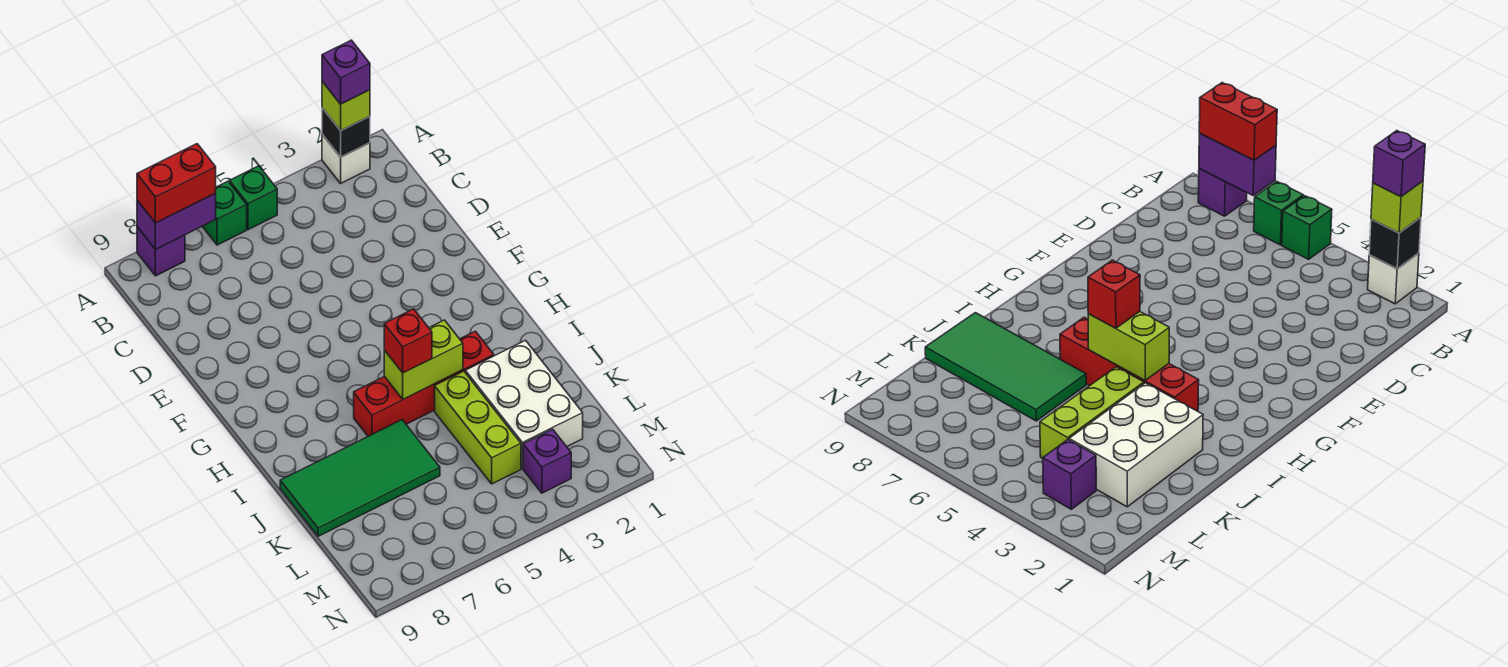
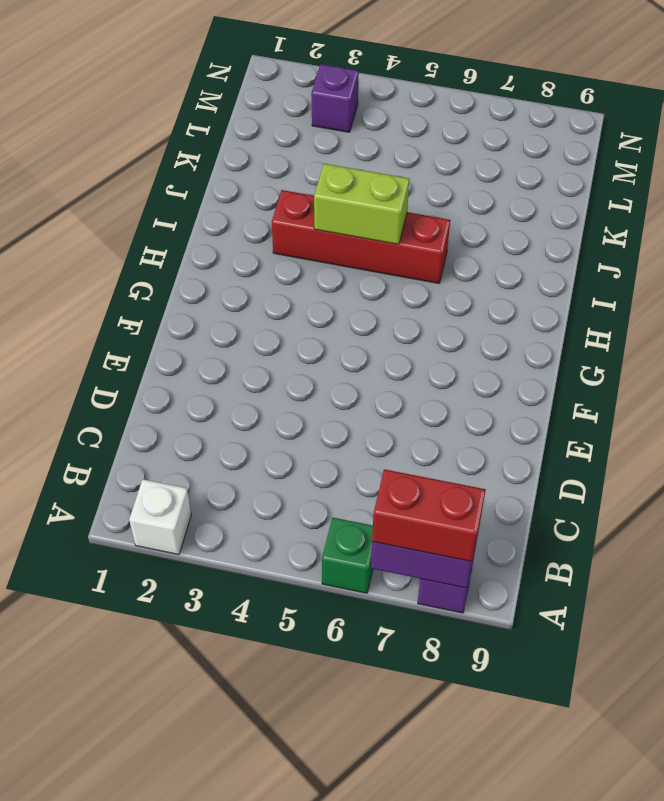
none -> green brick A5 level 1
none -> white brick J2:L3 level 1
none -> lime brick J4:L4 level 1

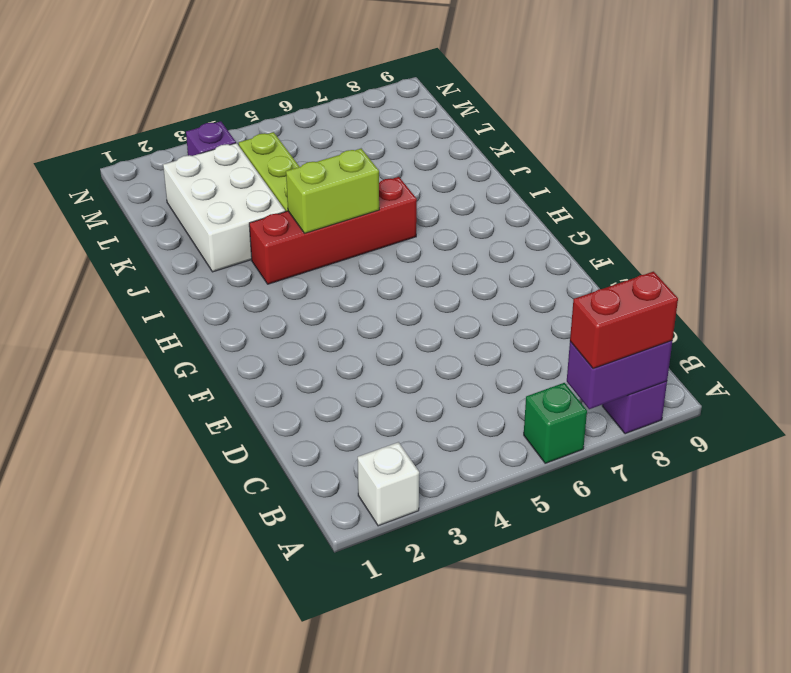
none -> green brick A5 level 1
none -> green tile J6:K9 level 1
none -> black brick A2 level 2

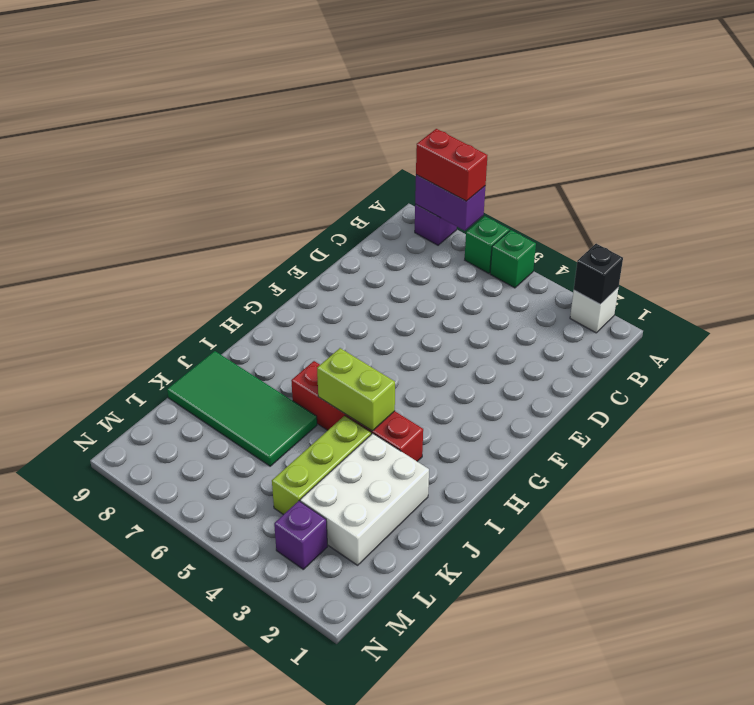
none -> lime brick A2 level 3
none -> red brick I5 level 3
none -> purple brick A2 level 4

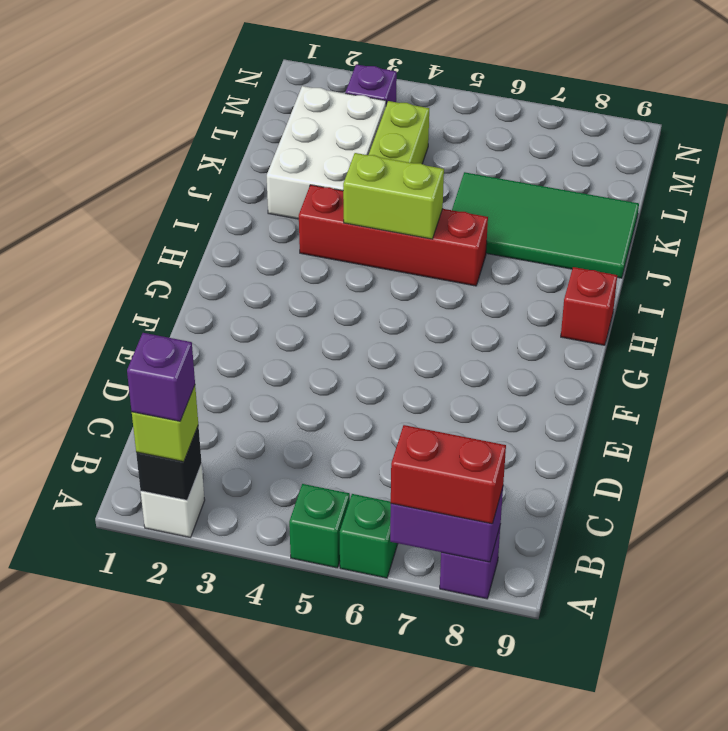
red brick H9 level 1 -> red brick I5 level 3

